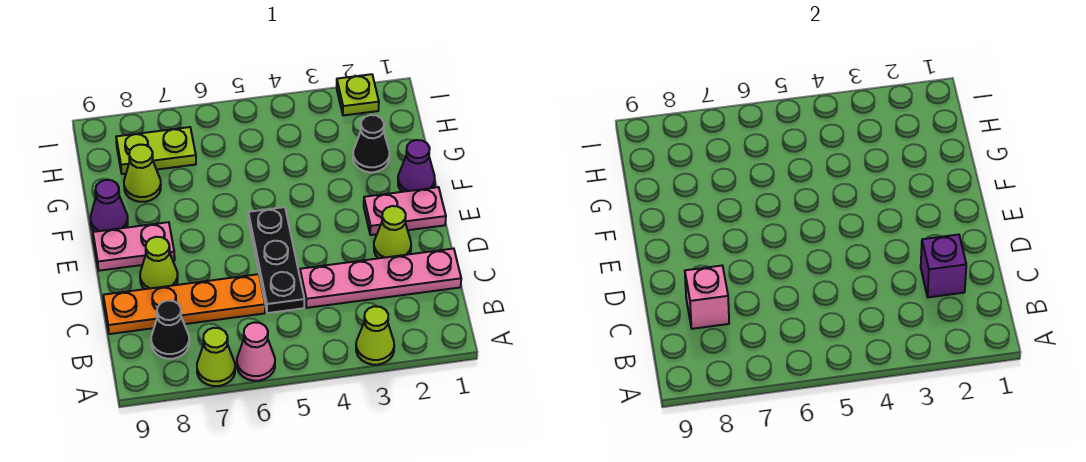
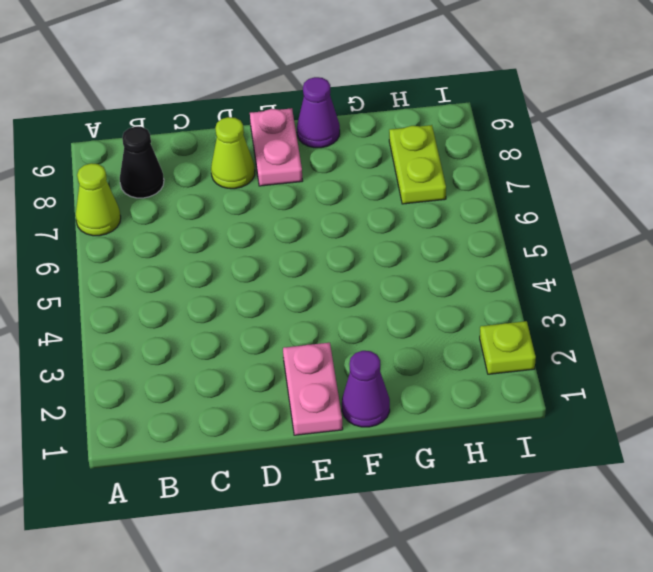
none -> lime cone A3 level 1
none -> pink cone A6 level 1
none -> pink plate C1:C4 level 1

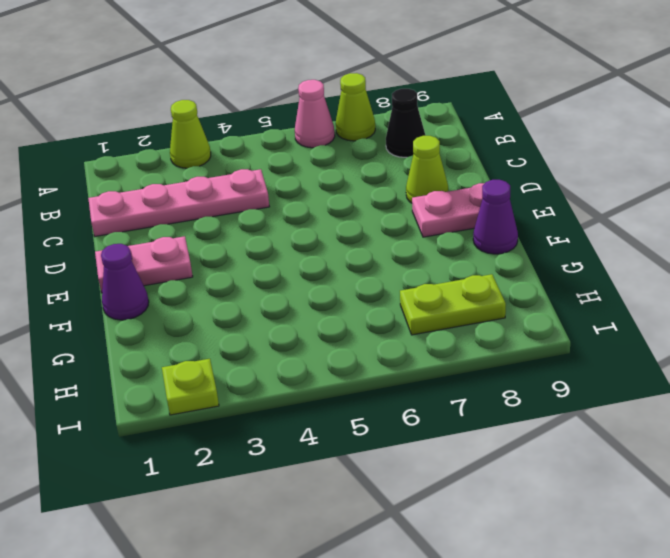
none -> black plate C5:E5 level 1
none -> orange plate C6:C9 level 1
none -> lime cone D2 level 1

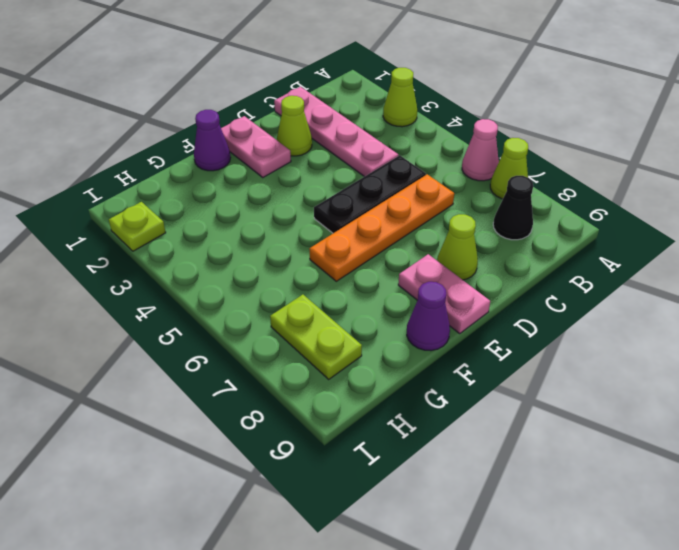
orange plate C6:F6 level 1 -> orange plate C6:C9 level 1
none -> black cone G2 level 1
none -> lime cone G8 level 1
none -> purple brick C2 level 2

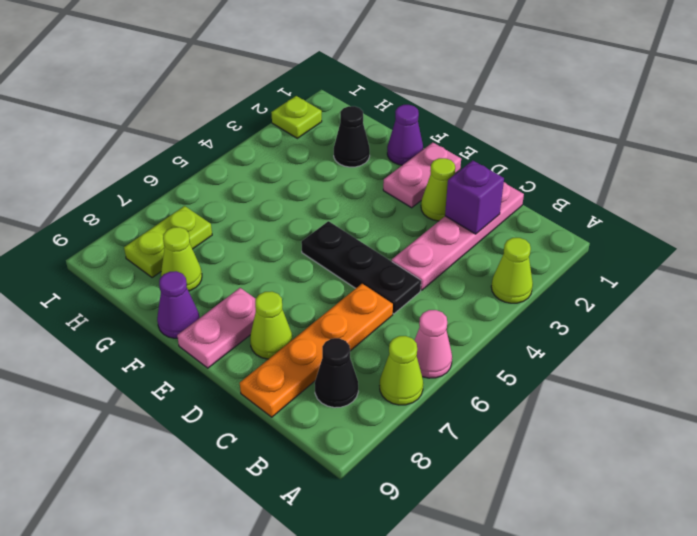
none -> pink brick C8 level 2

